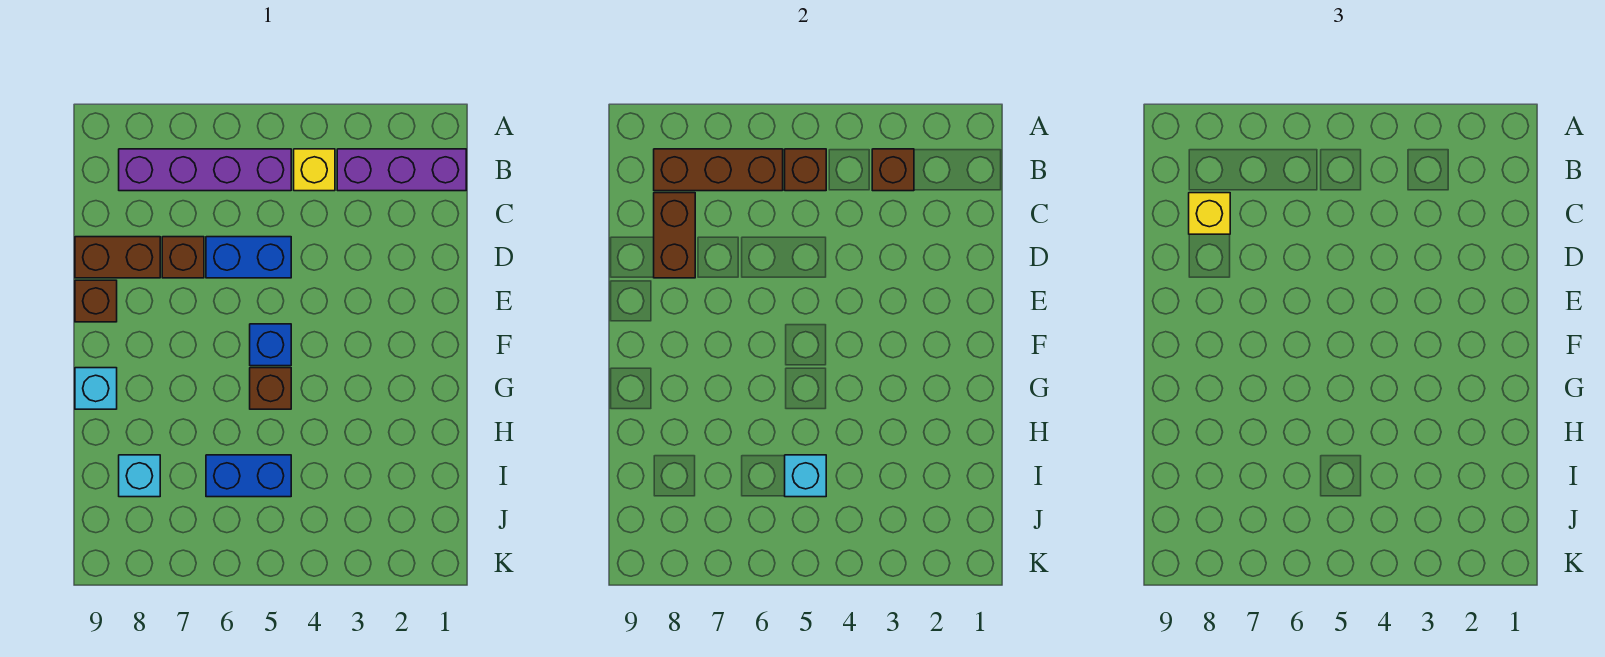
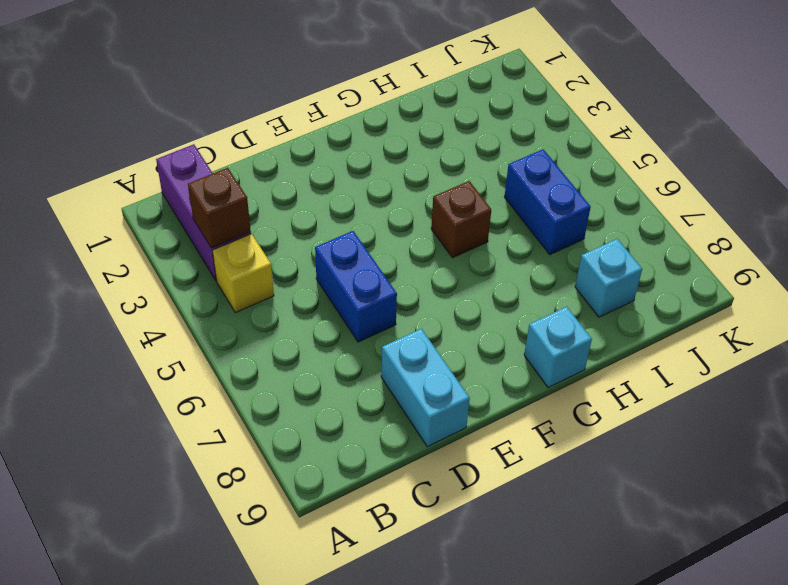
cyan brick D8:D9 level 1 -> brown brick D8:D9 level 1
none -> purple brick B5:B8 level 1
none -> brown brick D7 level 1
none -> brown brick E9 level 1

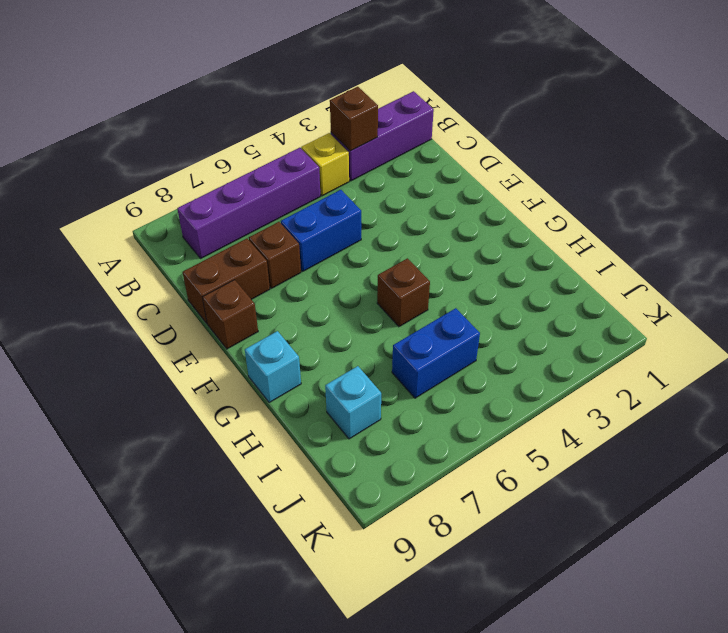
none -> blue brick F5 level 1
none -> brown brick B5 level 2
none -> brown brick B6:B8 level 2

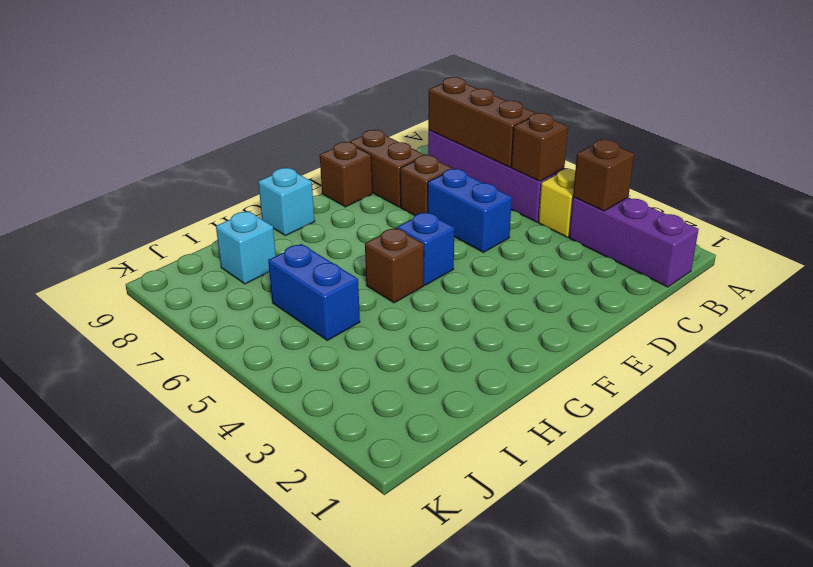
none -> brown brick C8:D8 level 2
none -> cyan brick I5 level 2
none -> yellow brick C8 level 3

